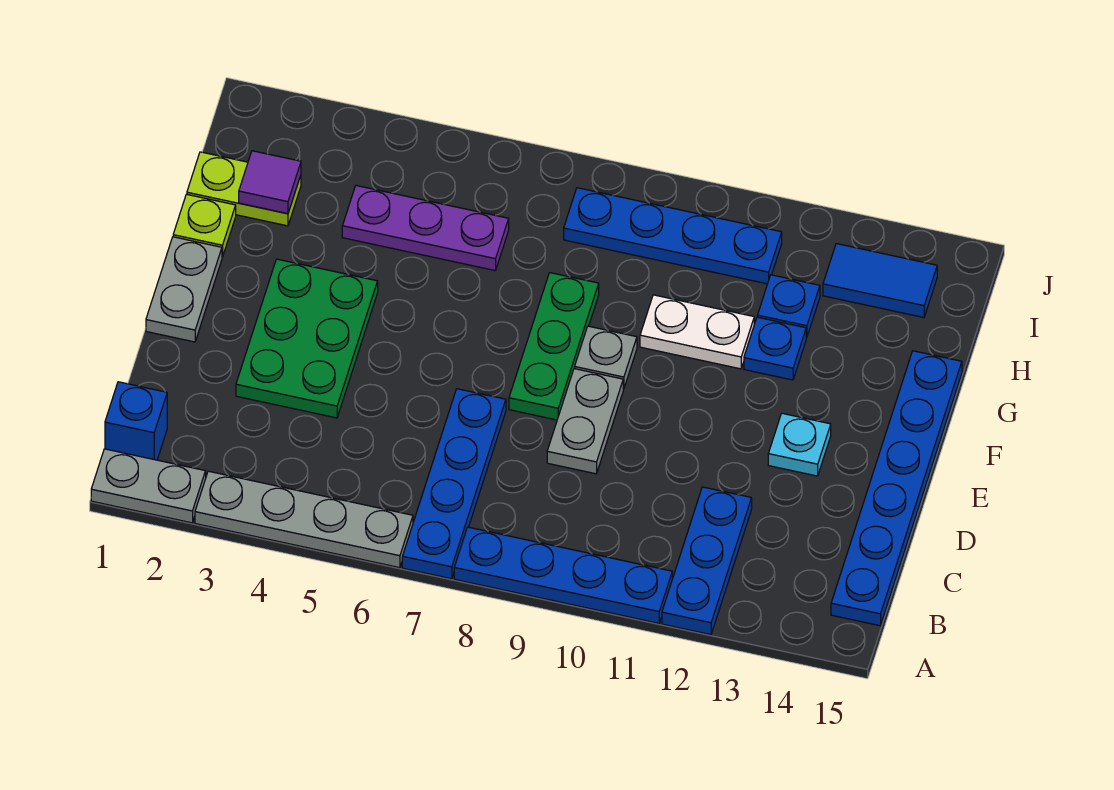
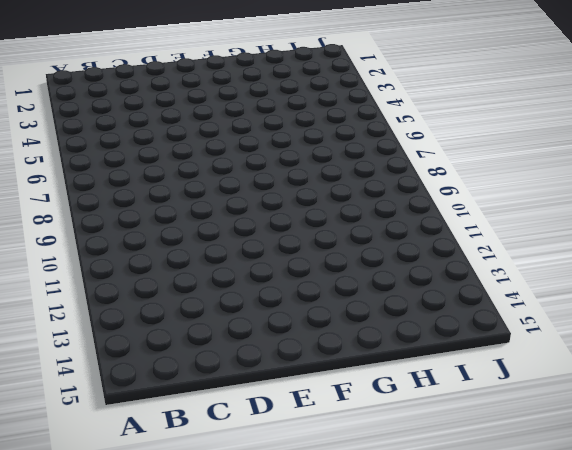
none -> grey plate A1:A2 level 1
none -> grey plate A3:A6 level 1
none -> blue plate A7:D7 level 1

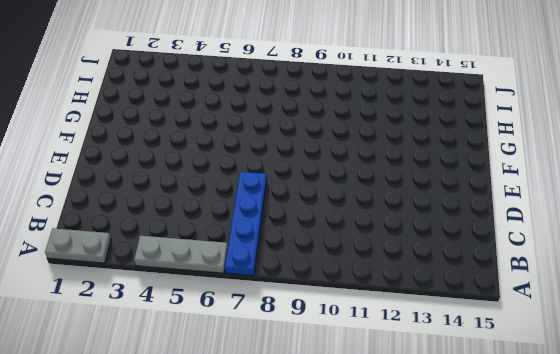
grey plate A4:A6 level 1 -> grey plate A3:A6 level 1
none -> blue plate A8:A11 level 1
none -> blue plate A12:C12 level 1
none -> blue brick B1 level 1

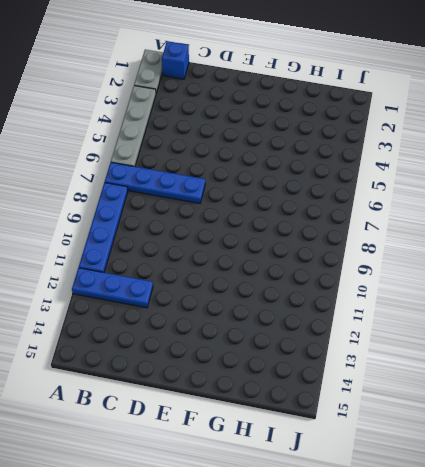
none -> blue plate B15:G15 level 1
none -> green plate D3:F4 level 1
none -> grey plate D9:E9 level 1

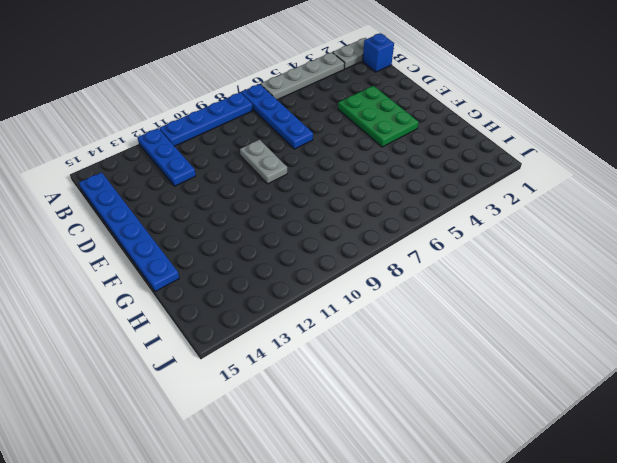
none -> grey plate E1:F1 level 1
none -> green plate E8:G8 level 1
none -> cyan plate E13 level 1

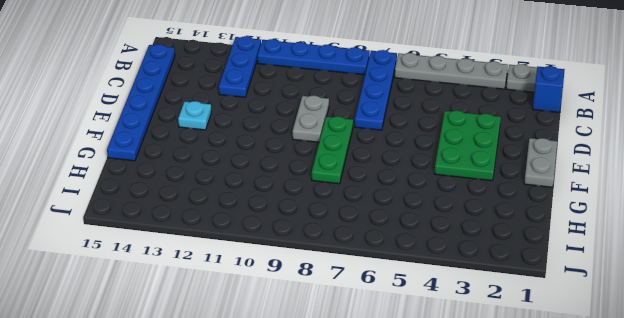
none -> grey plate F9 level 1
none -> lime plate G1 level 1
none -> white plate G10:G11 level 1

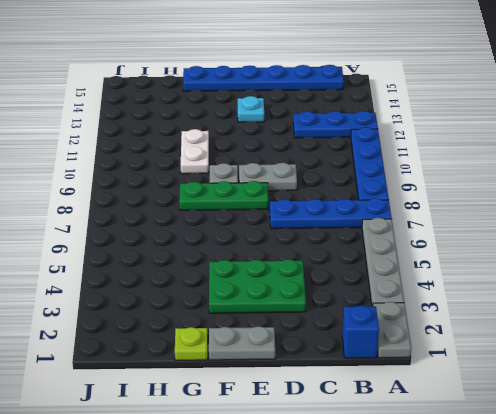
none -> blue plate G12 level 1
none -> lime plate H1:H2 level 1
none -> purple plate H4:H6 level 1

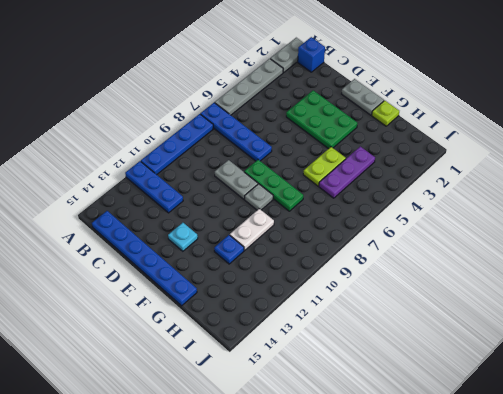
lime plate G5:G6 level 1 -> lime plate H1:H2 level 1
none -> blue plate H12 level 1
none -> blue plate I8:I11 level 1
none -> blue tile I13:I14 level 1

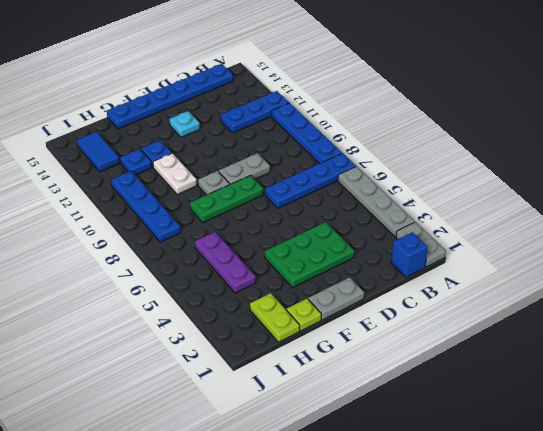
none -> purple tile H2 level 2

